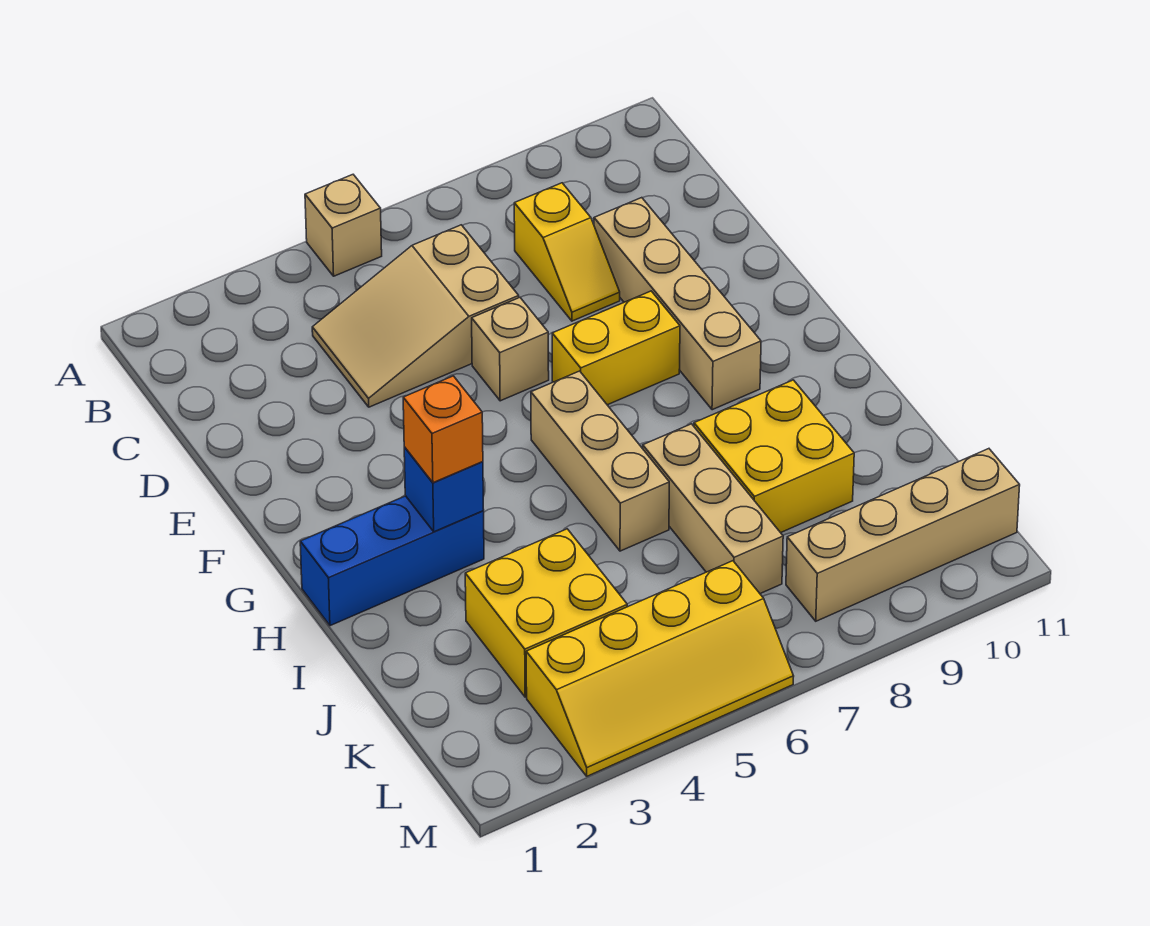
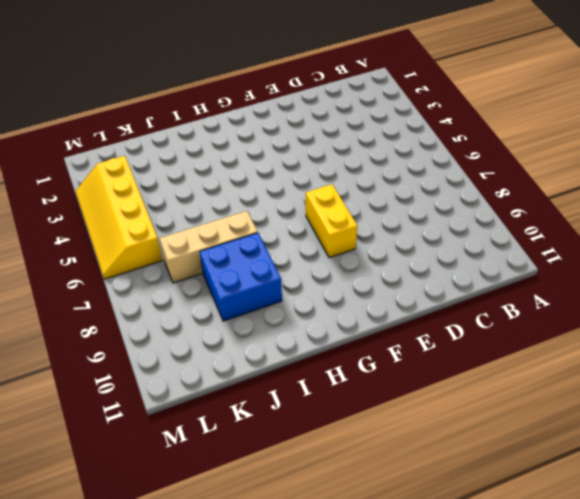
blue brick I8:J9 level 1 -> yellow brick I8:J9 level 1
none -> tan brick A5 level 1
none -> tan slope C4:D6 level 1 top 6
none -> yellow slope C8:D8 level 1 top C

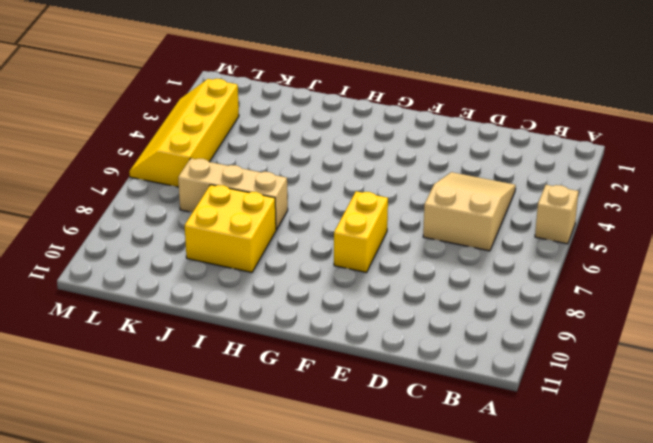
none -> yellow slope C8:D8 level 1 top C
none -> tan brick D9:G9 level 1
none -> tan brick E6 level 1

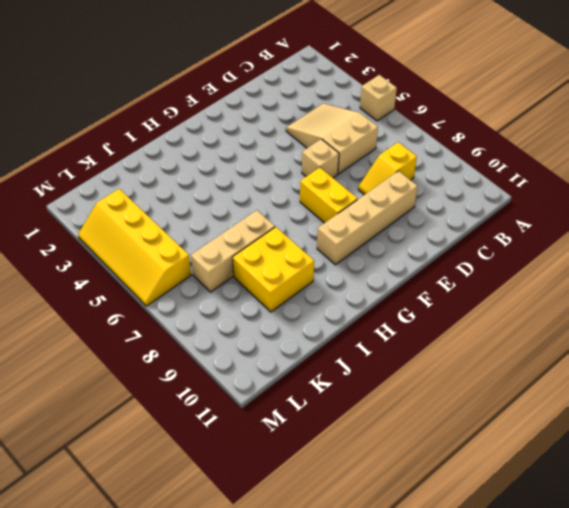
none -> tan brick G6:I6 level 1
none -> blue brick H1:H3 level 1
none -> yellow brick J3:K4 level 1

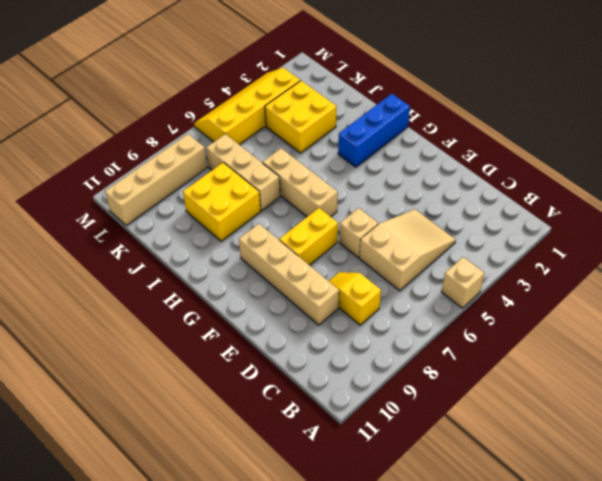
none -> blue brick H3 level 2
none -> orange brick H3 level 3

